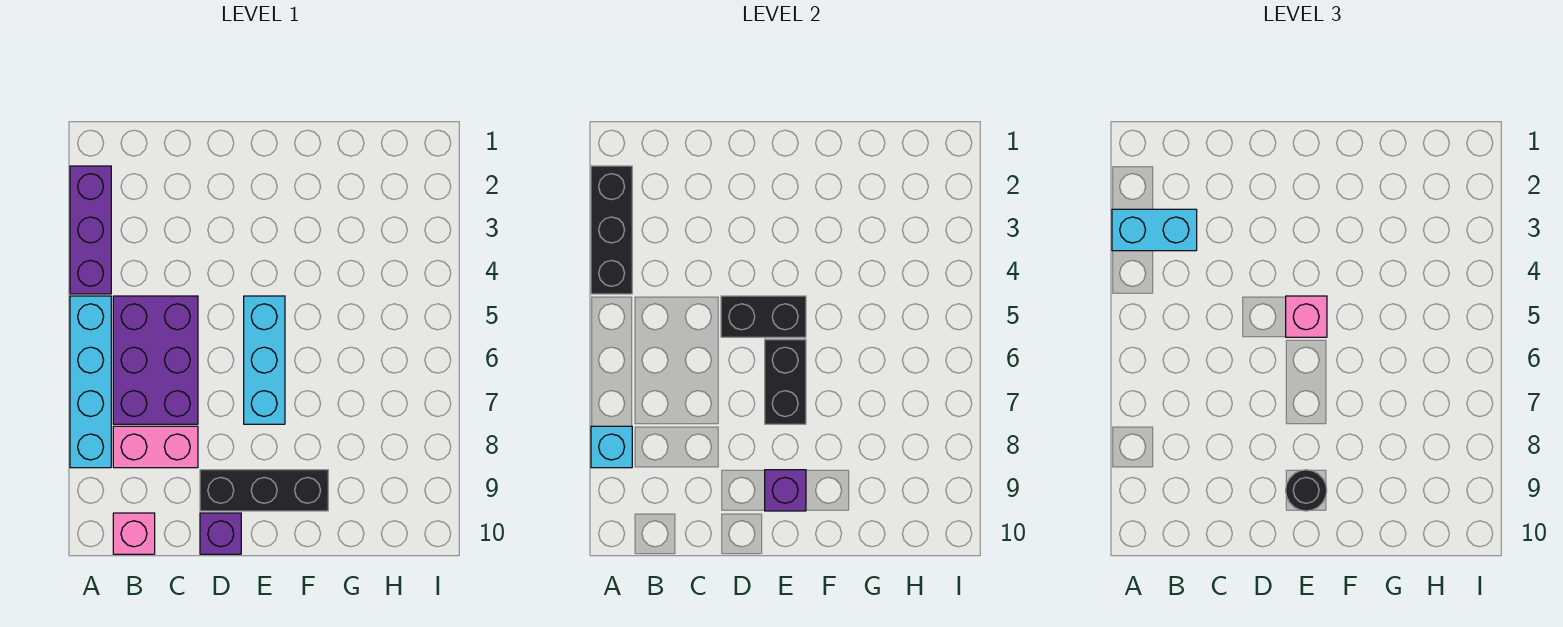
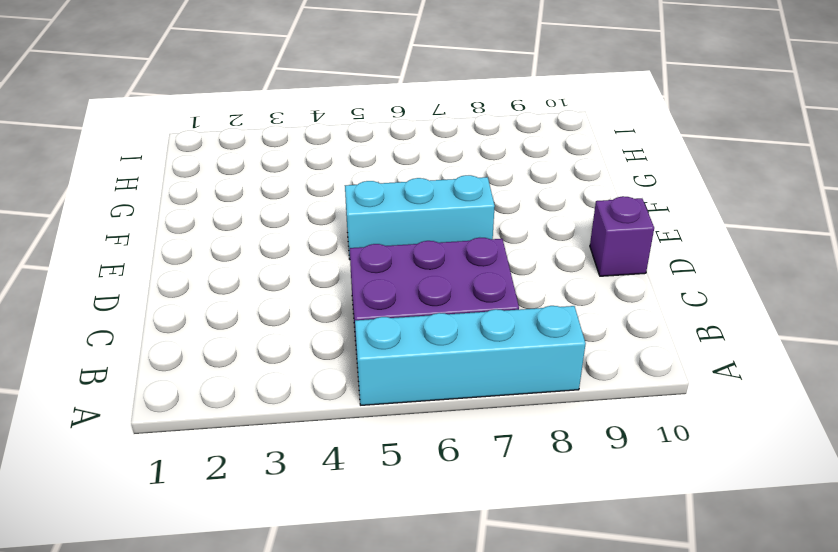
none -> purple brick A2:A4 level 1
none -> pink brick B8:C8 level 1
none -> pink brick B10 level 1

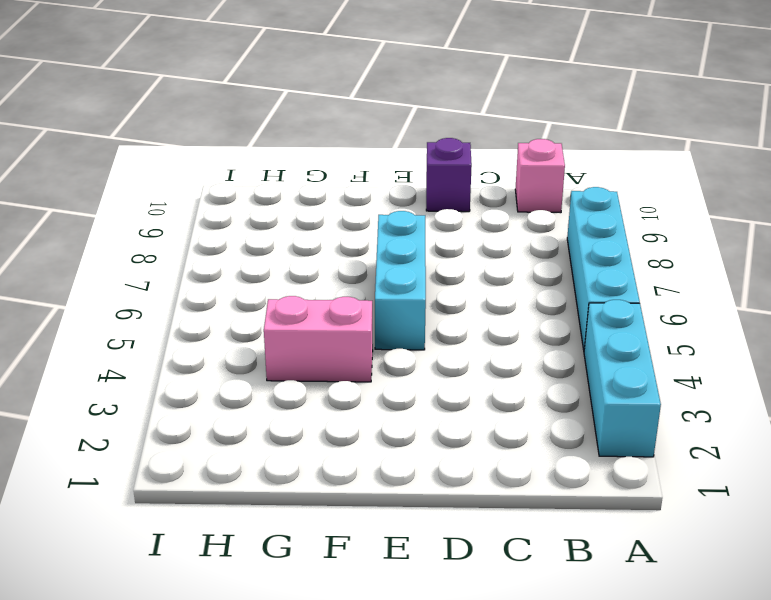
cyan brick A2:A4 level 1 -> purple brick A2:A4 level 1
pink brick F4:G4 level 1 -> pink brick B8:C8 level 1
none -> purple brick B5:C7 level 1
none -> black brick D9:F9 level 1
none -> black brick A2:A4 level 2

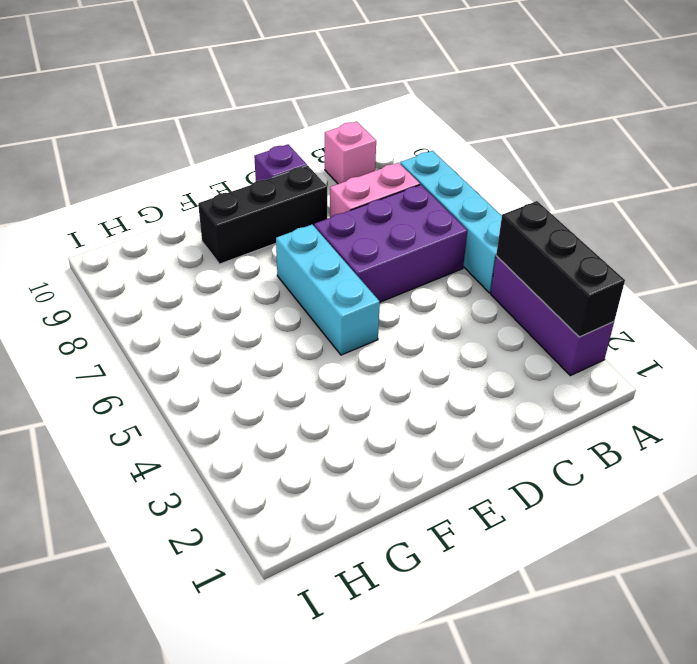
purple brick B6:D7 level 1 -> purple brick B5:C7 level 1
none -> cyan brick A8 level 2
none -> black brick D5:E5 level 2
none -> black brick E6:E7 level 2

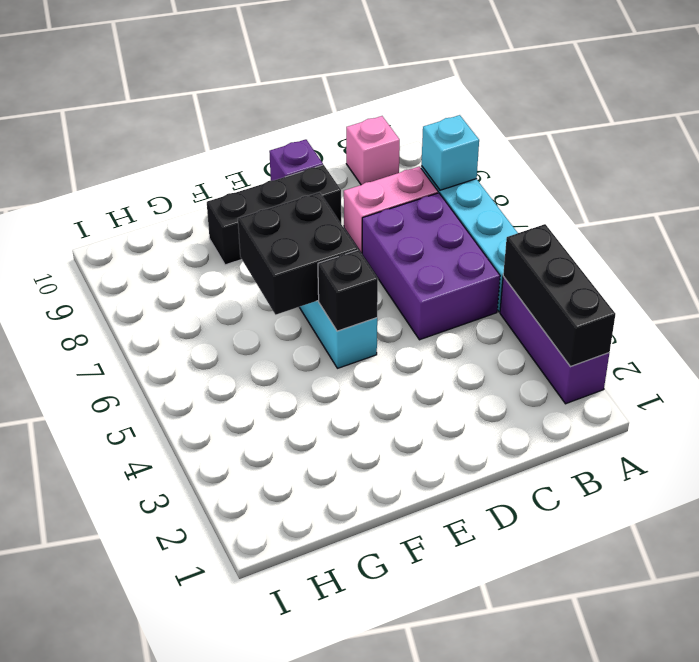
black brick E5 level 2 -> black brick D5:E5 level 2
black brick E6:F7 level 2 -> black brick E6:E7 level 2
none -> purple brick E9 level 2
none -> cyan brick A3:B3 level 3
none -> pink brick E5 level 3

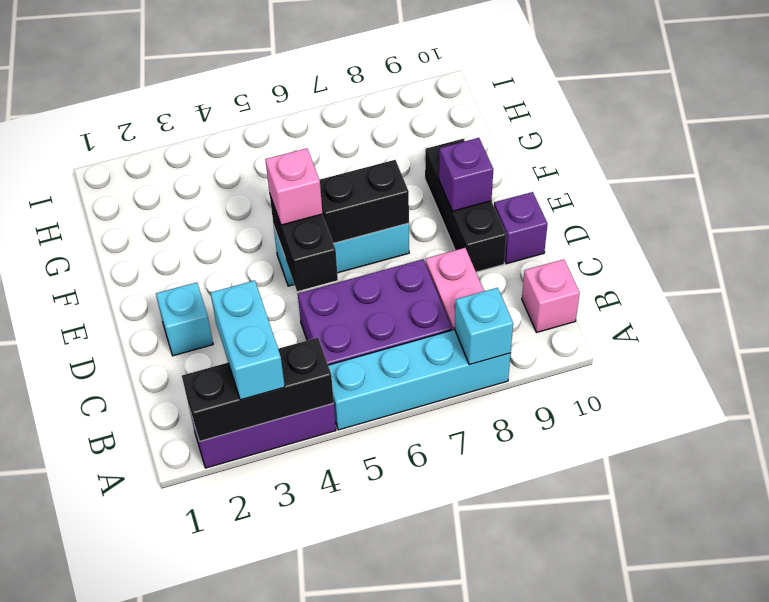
cyan brick D2 level 1 -> none
none -> black round brick E9 level 3

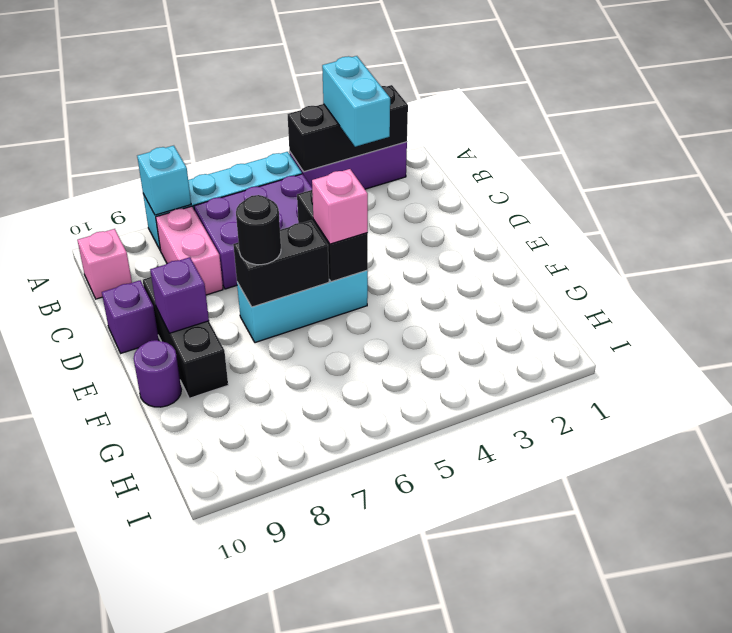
black round brick E7 level 3 -> black round brick E9 level 3
purple round brick F10 level 1 -> none

